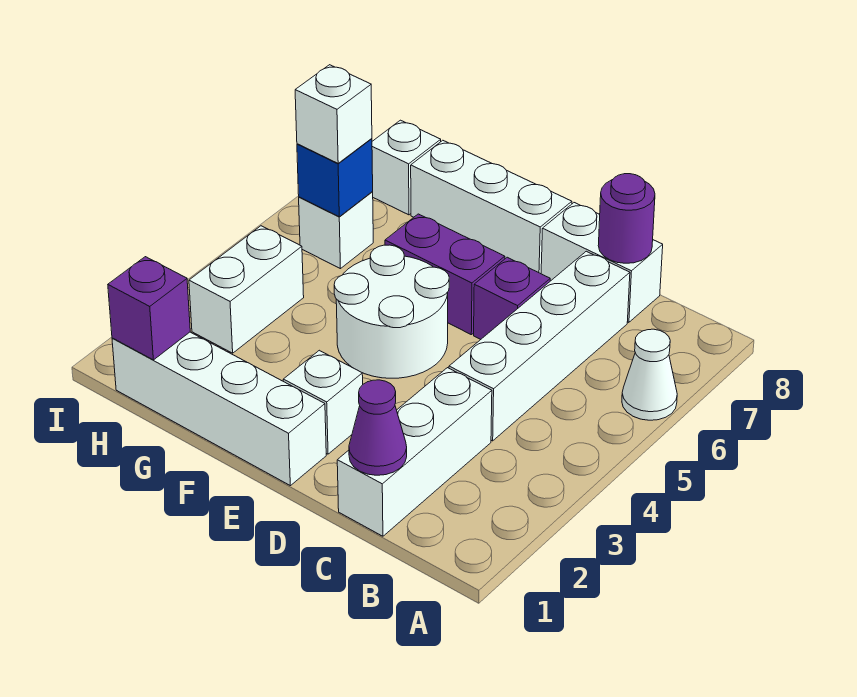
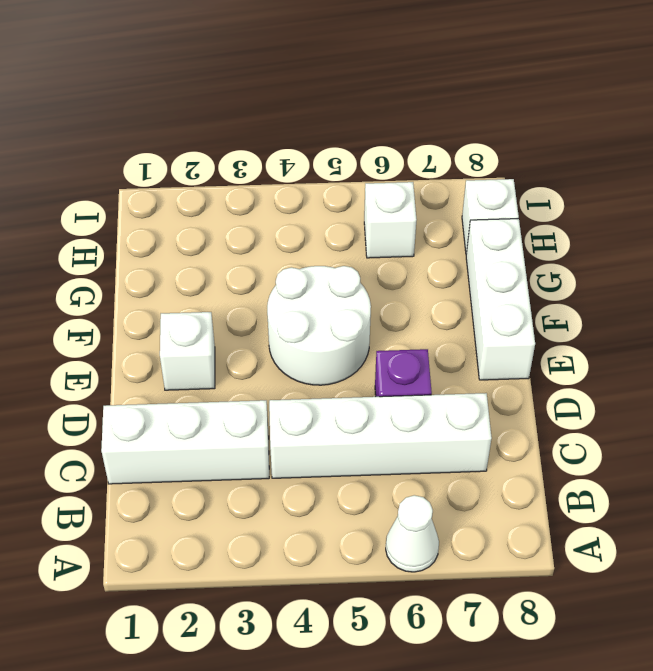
none -> white brick C8:D8 level 1
none -> white brick E1:H1 level 1
none -> purple brick E6:F6 level 1

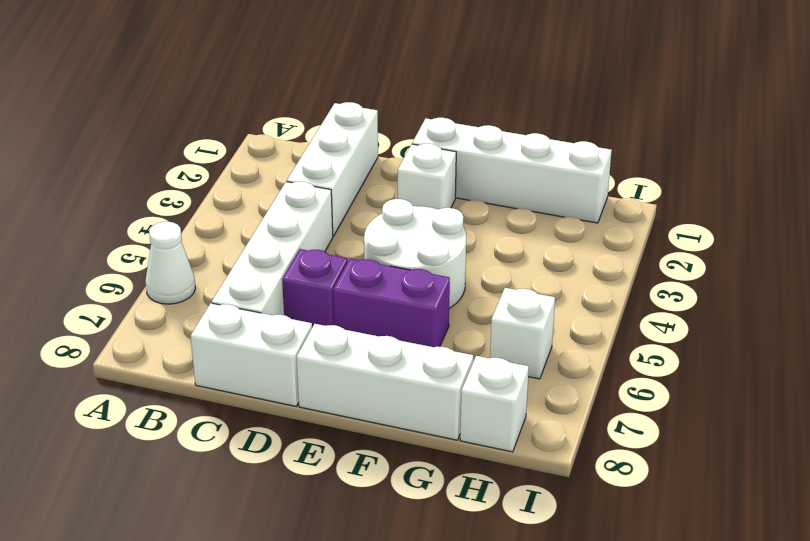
none -> white brick H3:H4 level 1
none -> purple cone C1 level 2
none -> purple round brick C8 level 2

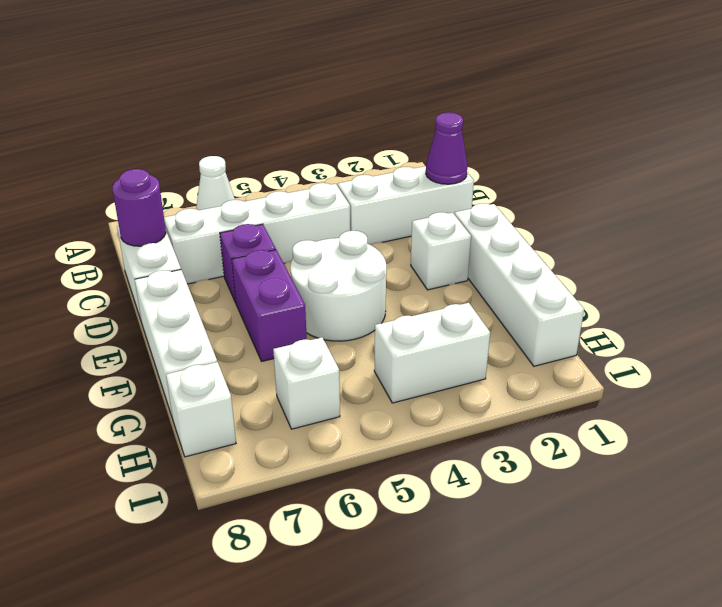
none -> purple brick H1 level 2
none -> blue brick H6 level 2
none -> white brick H6 level 3

